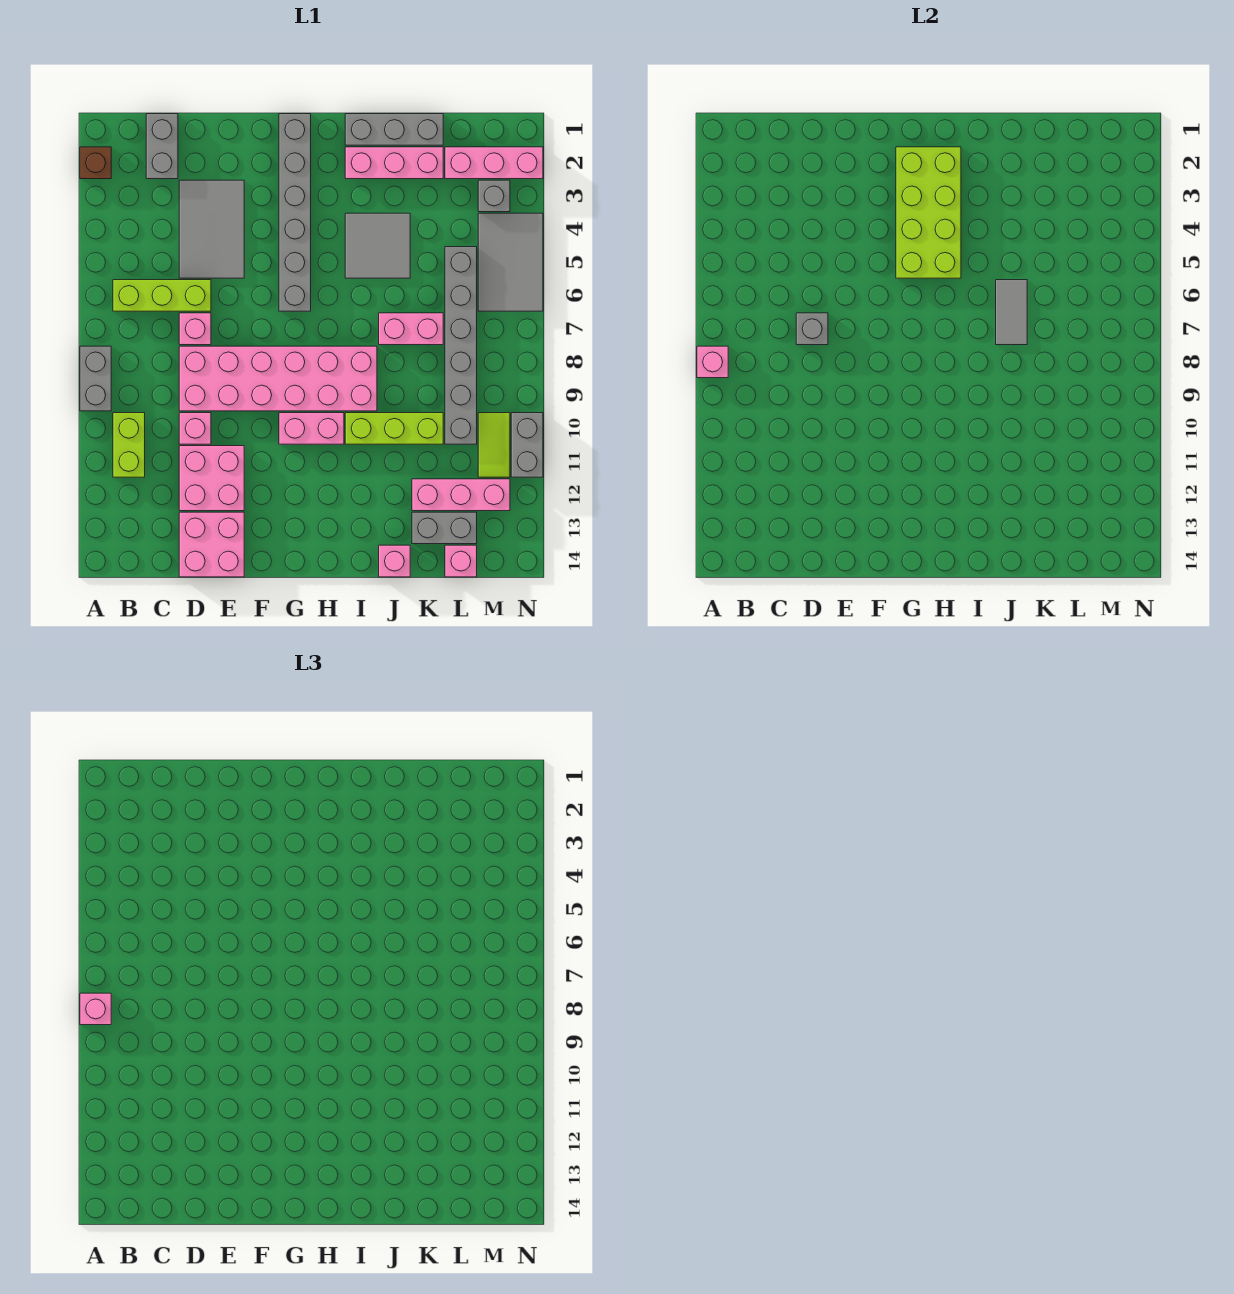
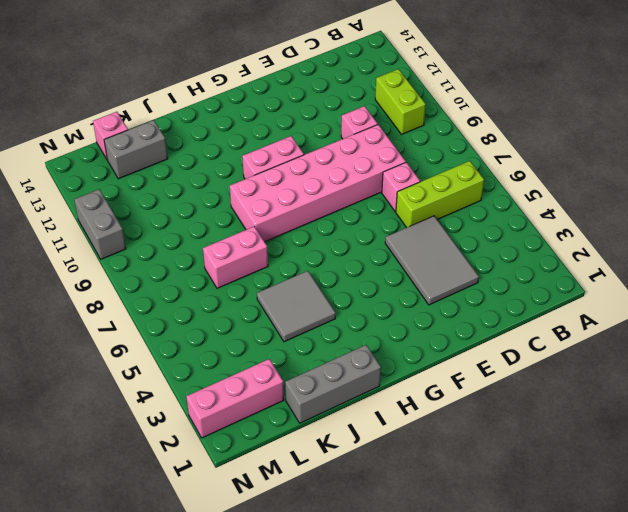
none -> brown brick A2 level 1
none -> grey brick A8:A9 level 1
none -> grey brick C1:C2 level 1
none -> pink brick D11:E12 level 1

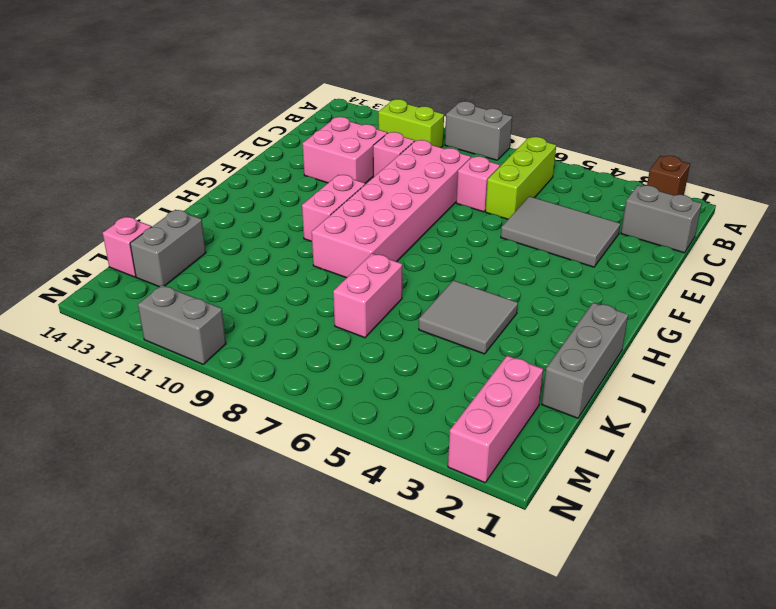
none -> pink brick D13:E14 level 1
none -> grey brick G1:G6 level 1
none -> pink brick I2:K2 level 1
none -> lime brick I10:K10 level 1

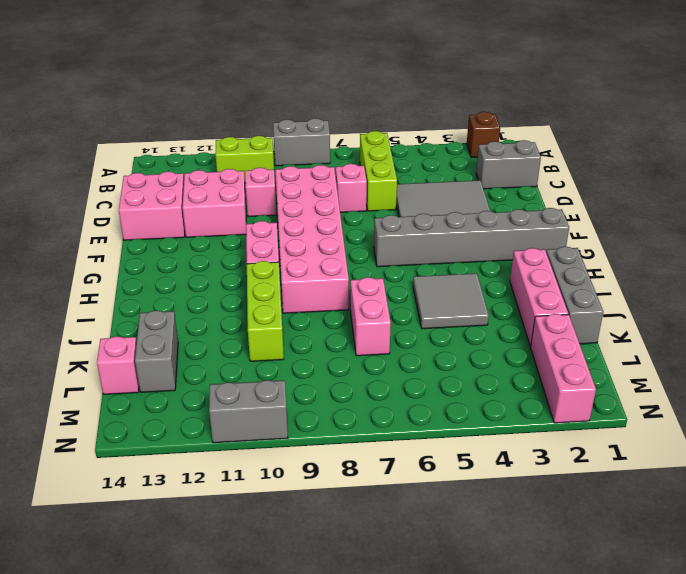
none -> pink brick J14 level 1
none -> pink brick K12:M12 level 1
none -> grey brick L5:L10 level 1
none -> grey brick M3 level 1

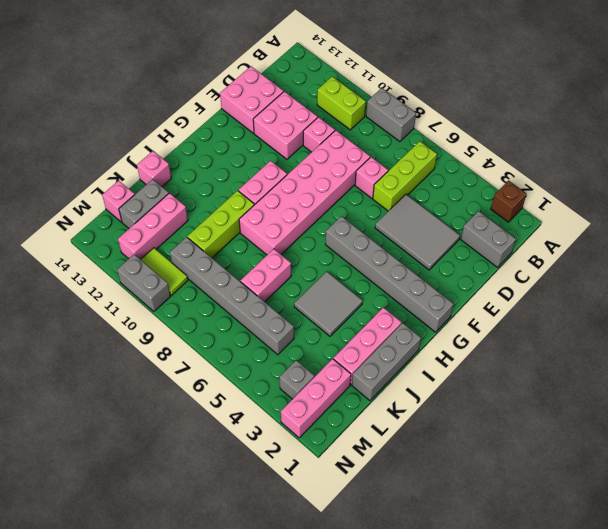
none -> grey tile M4:N6 level 1
none -> pink brick A8 level 2
none -> grey brick D7 level 2
none -> lime brick G2:H5 level 2

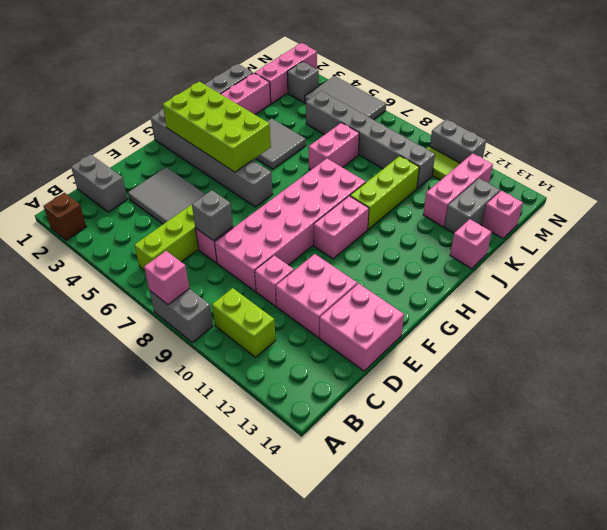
none -> grey tile J6:J7 level 2
none -> pink brick A8 level 3

